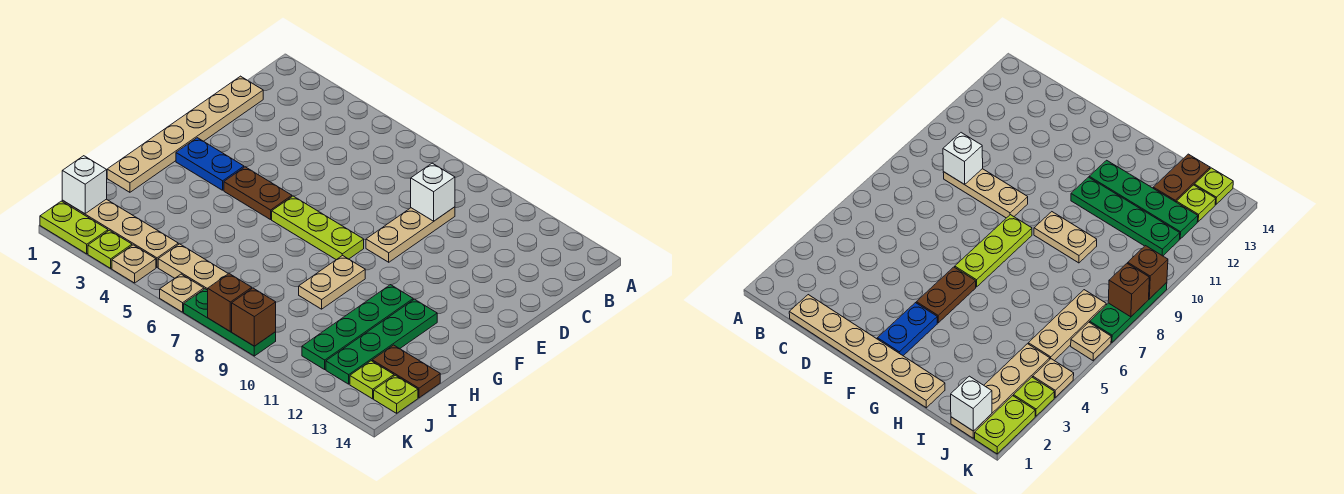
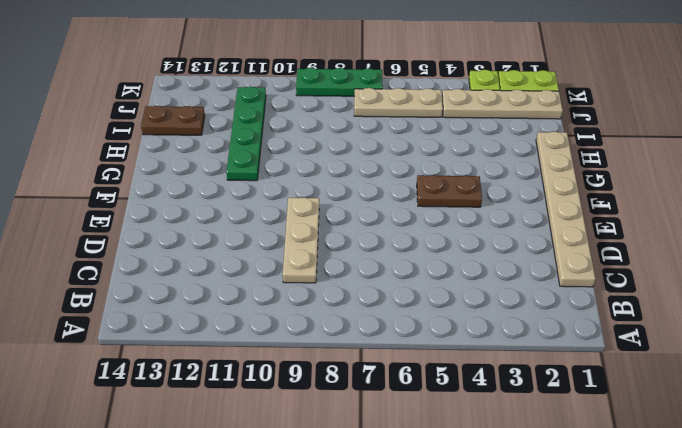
none -> blue plate F2:F3 level 1
none -> lime plate F6:F8 level 1
none -> tan plate G9:H9 level 1

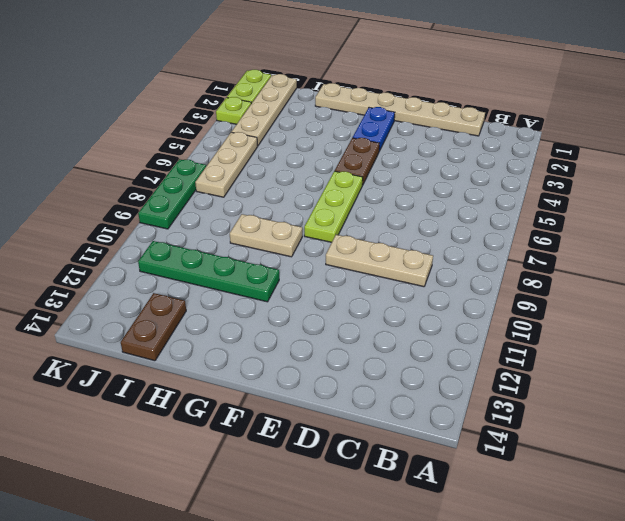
none -> green plate G12:J12 level 1
none -> lime plate J13 level 1
none -> lime plate J14 level 1

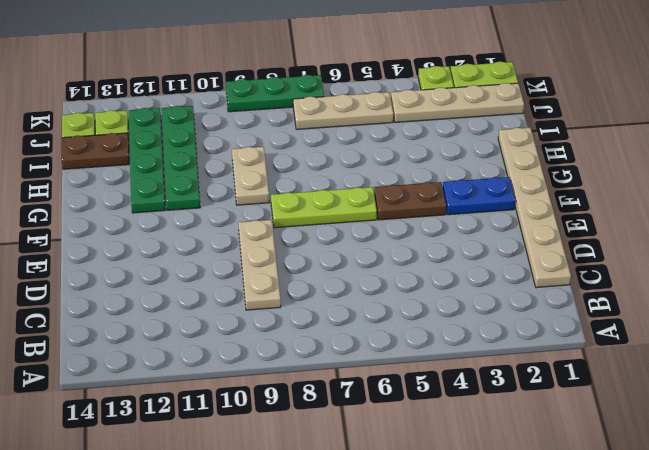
none -> tan plate K4 level 1
none -> tan plate K6 level 1
none -> white brick C9 level 2

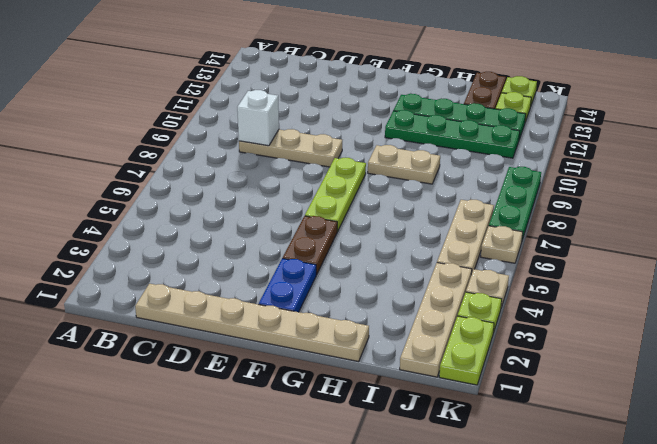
none -> white brick J1 level 2
none -> brown brick K8 level 2
none -> brown brick K9 level 2

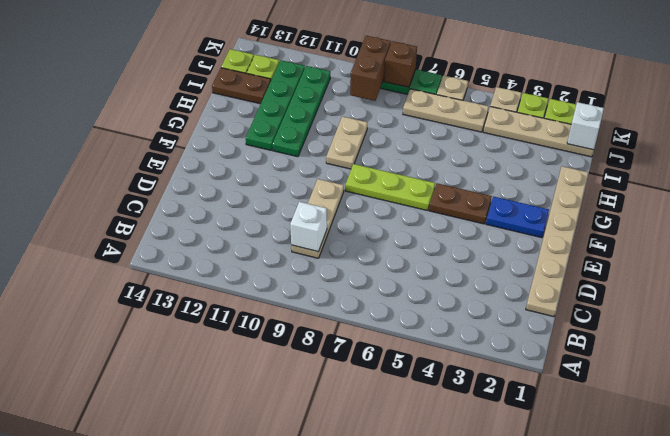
brown brick J9:K9 level 2 -> brown brick K9 level 2

